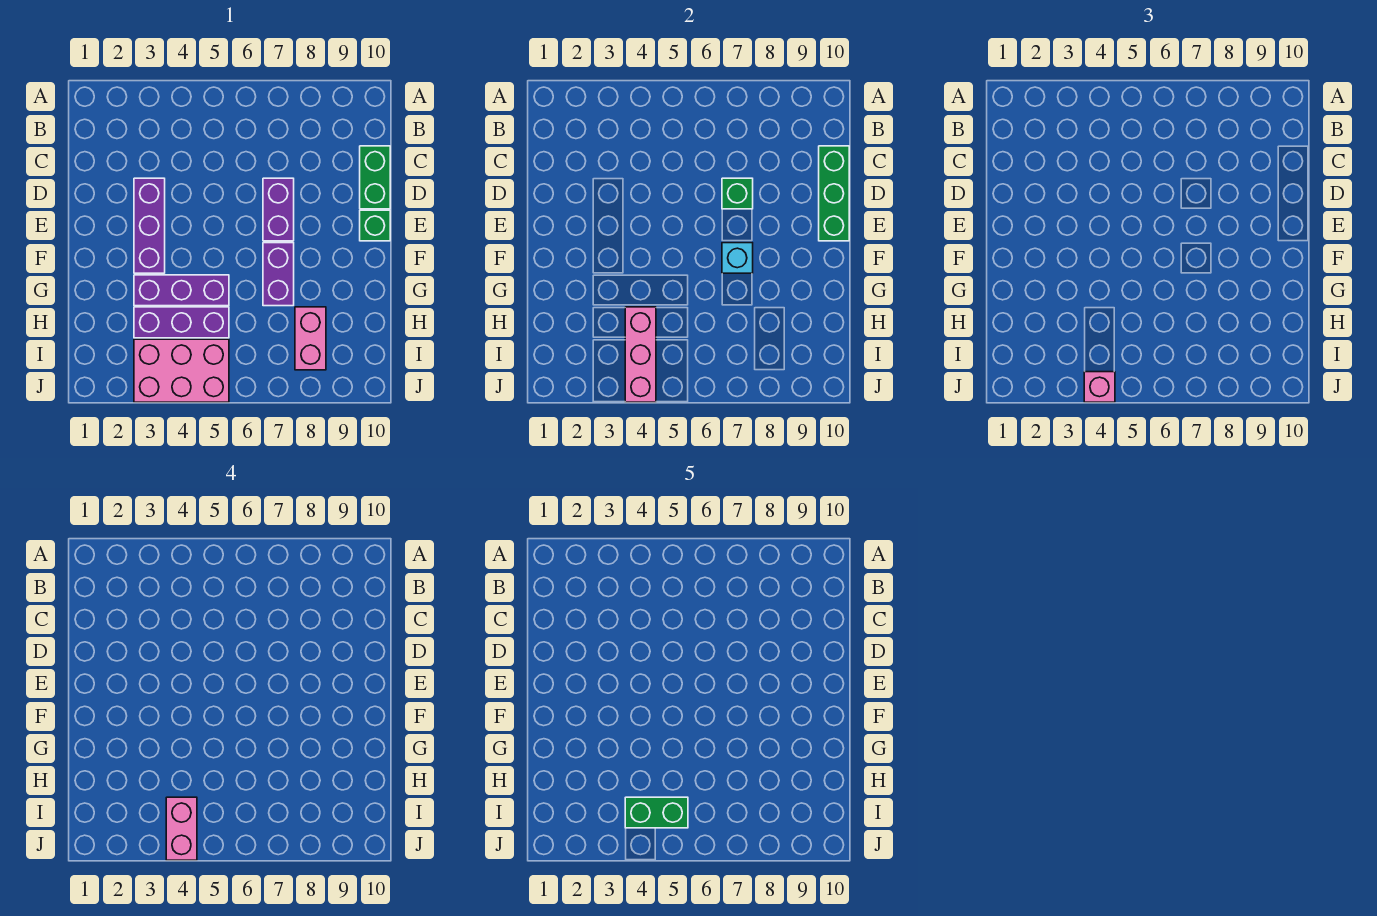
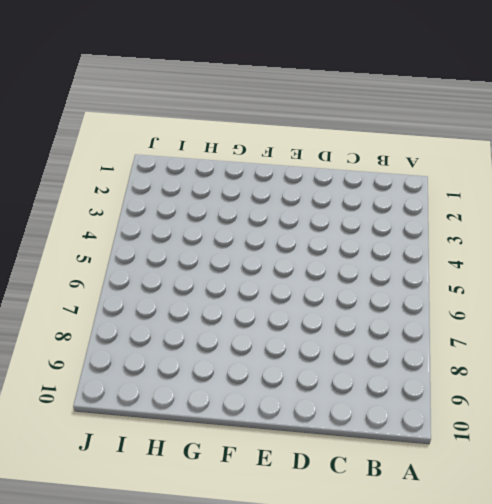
none -> green brick C10:D10 level 1
none -> purple brick D3:F3 level 1
none -> purple brick D7:E7 level 1

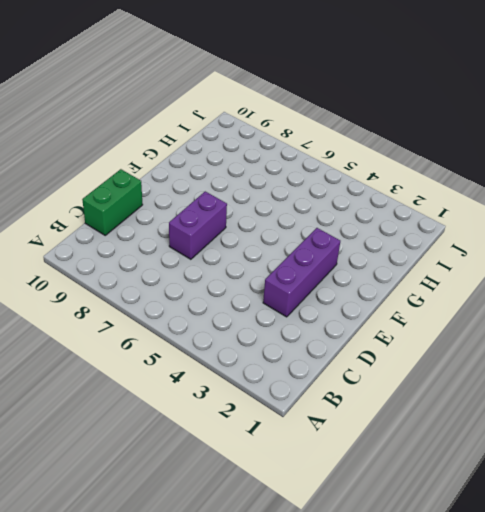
none -> green brick E10 level 1
none -> purple brick F7:G7 level 1
none -> purple brick G3:G5 level 1

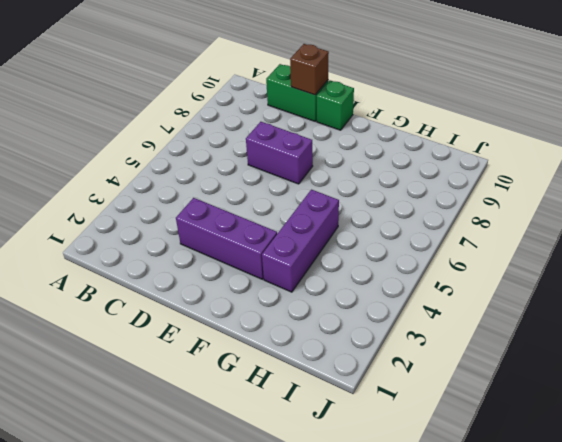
brown brick D10 level 2 -> green brick C10:E10 level 2
none -> purple brick F7:G7 level 1
none -> purple brick H3:H5 level 1
none -> pink brick H8:I8 level 1

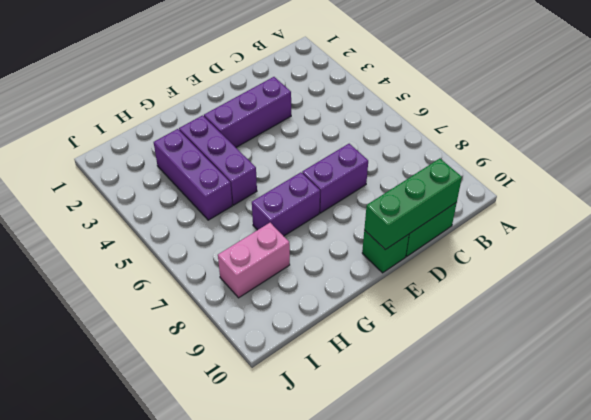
none -> pink brick I3:J5 level 1
none -> green brick D7 level 2
none -> cyan brick F7 level 2

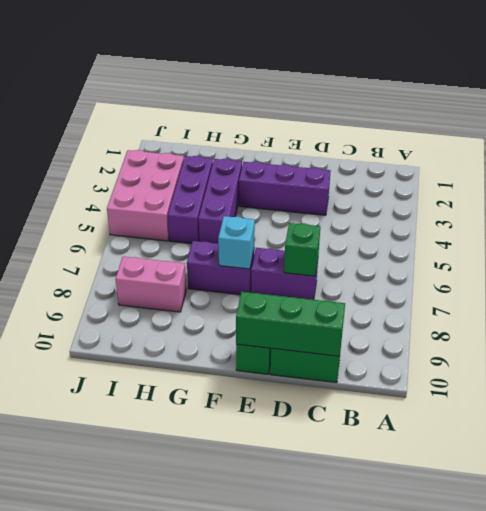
none -> pink brick H4:J4 level 2
none -> pink brick J4 level 3
none -> pink brick I4:J4 level 4

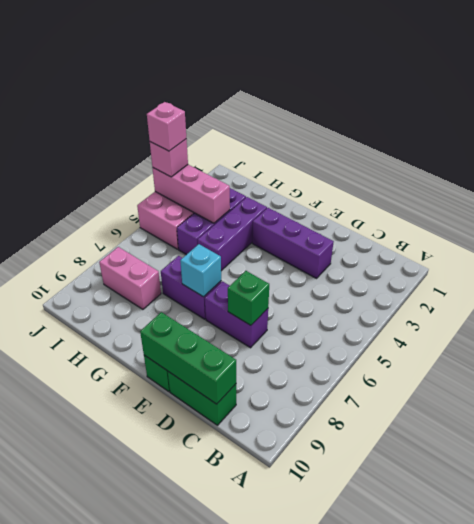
pink brick J4 level 4 -> pink brick I4:J4 level 4
none -> green brick I4:I5 level 5

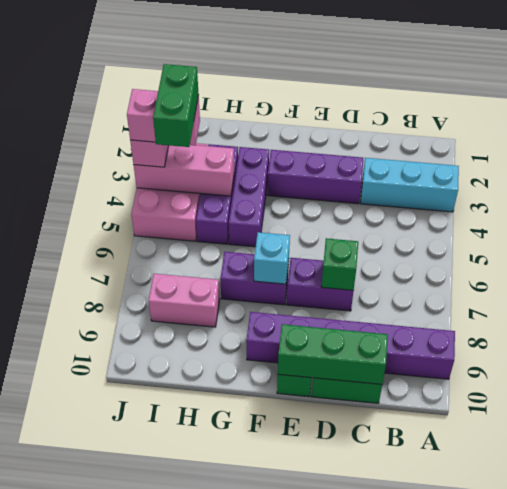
cyan brick A3:C3 level 1 -> none
purple brick A9:F9 level 1 -> none

